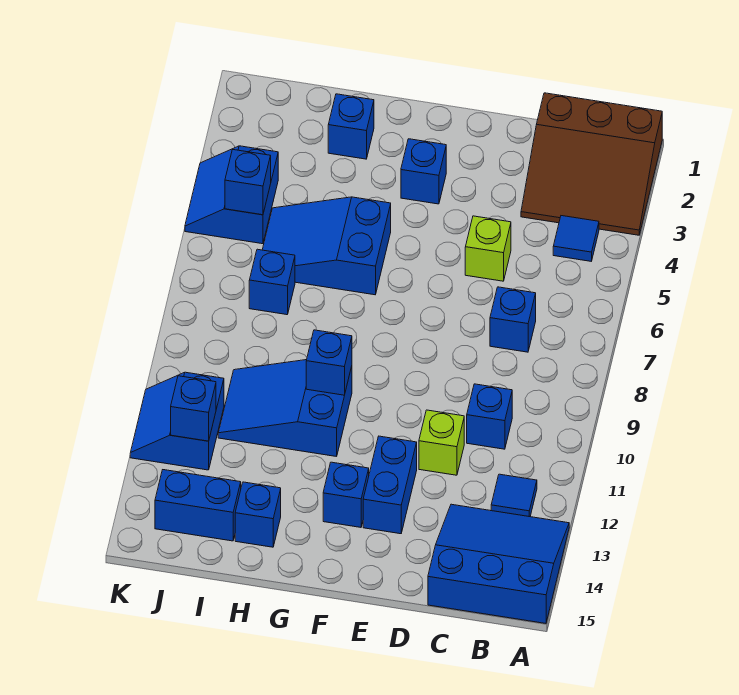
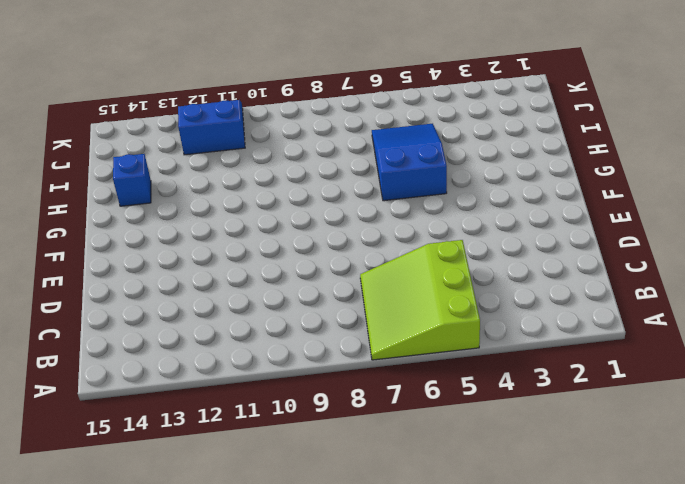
lime slope A5:C7 level 1 top 5 -> blue brick C7 level 1
none -> brown slope A1:C3 level 1 top 1
none -> blue slope A13:C15 level 1 top 15
none -> blue tile B4 level 1

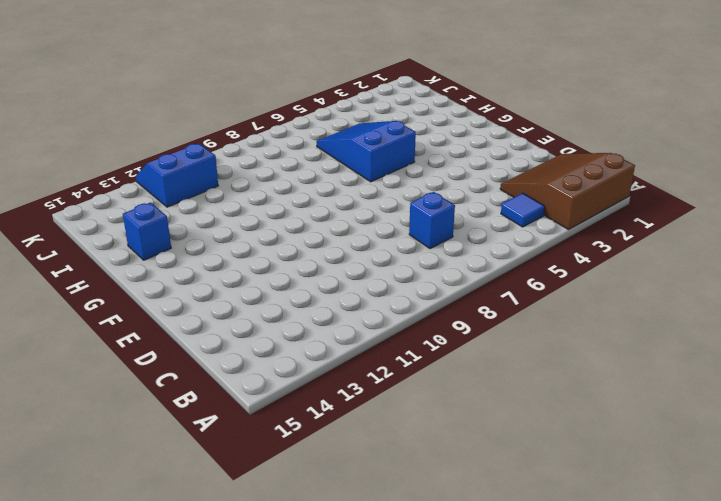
brown slope A1:C3 level 1 top A -> brown slope A1:C3 level 1 top 1
none -> blue slope A13:C15 level 1 top 15
none -> blue tile B12 level 1
none -> blue brick C10 level 1

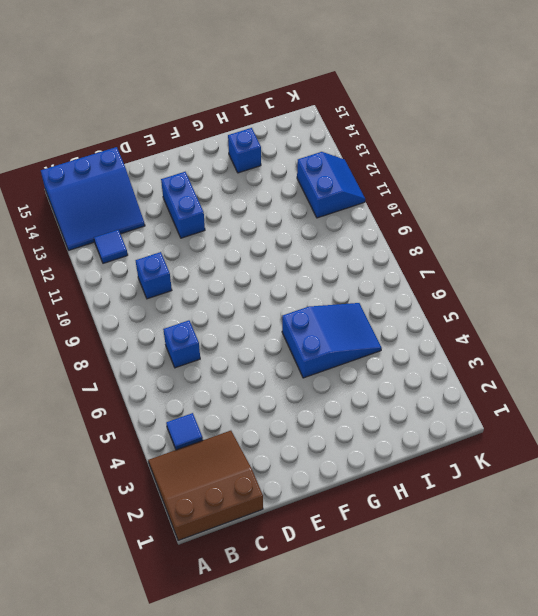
none -> lime brick D5 level 1
none -> lime brick D11 level 1
none -> blue brick F3 level 1

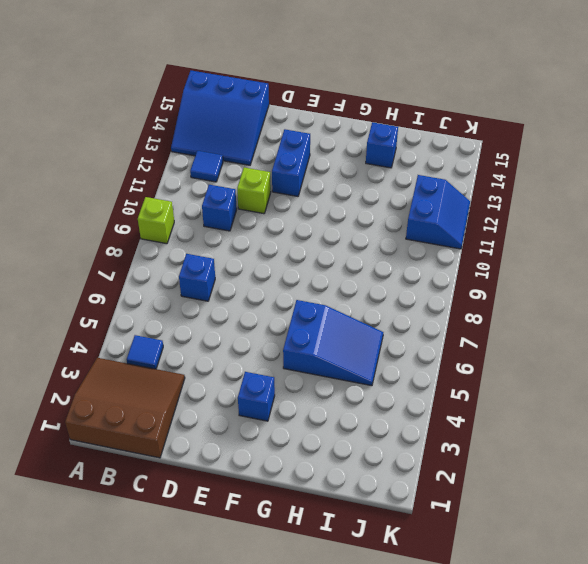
lime brick A9 level 1 -> lime brick D5 level 1
none -> blue brick F13 level 1
none -> blue slope G10:I11 level 1 top G
none -> blue brick H2 level 1

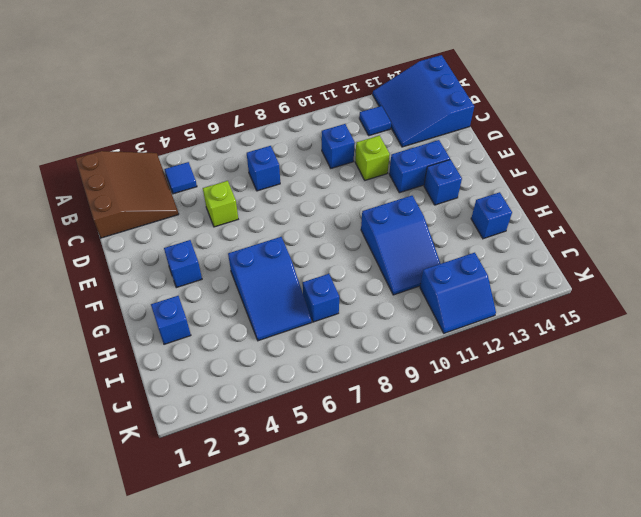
none -> blue brick I14:J14 level 1
none -> blue slope J4:K5 level 1 top J
none -> blue brick G10 level 2

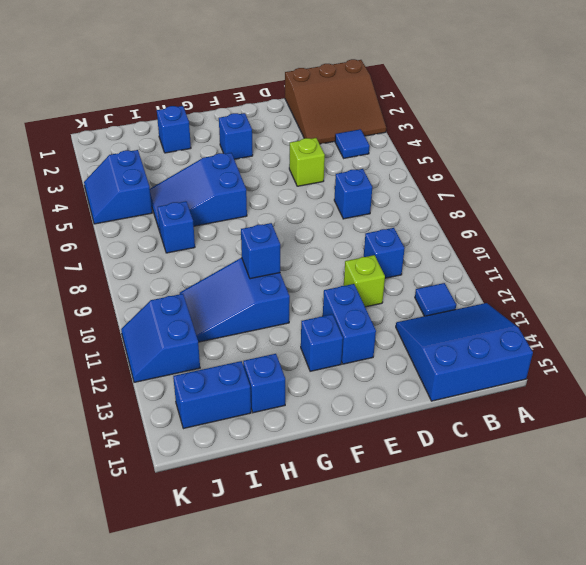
none -> blue brick J5 level 2
none -> blue brick J12 level 2

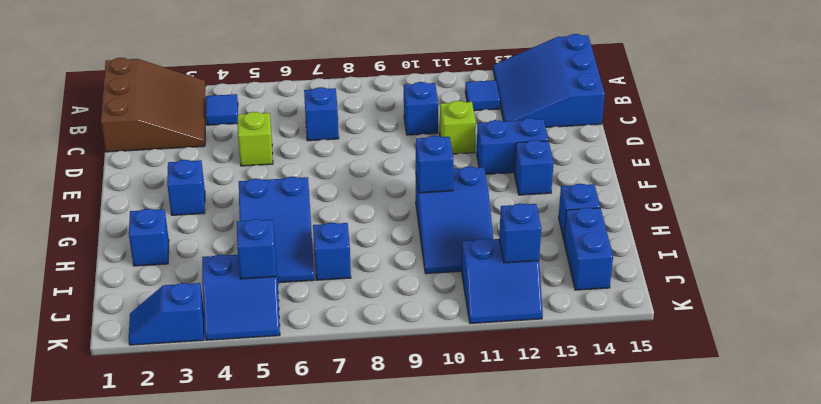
blue slope K2:K3 level 1 top 3 -> none

